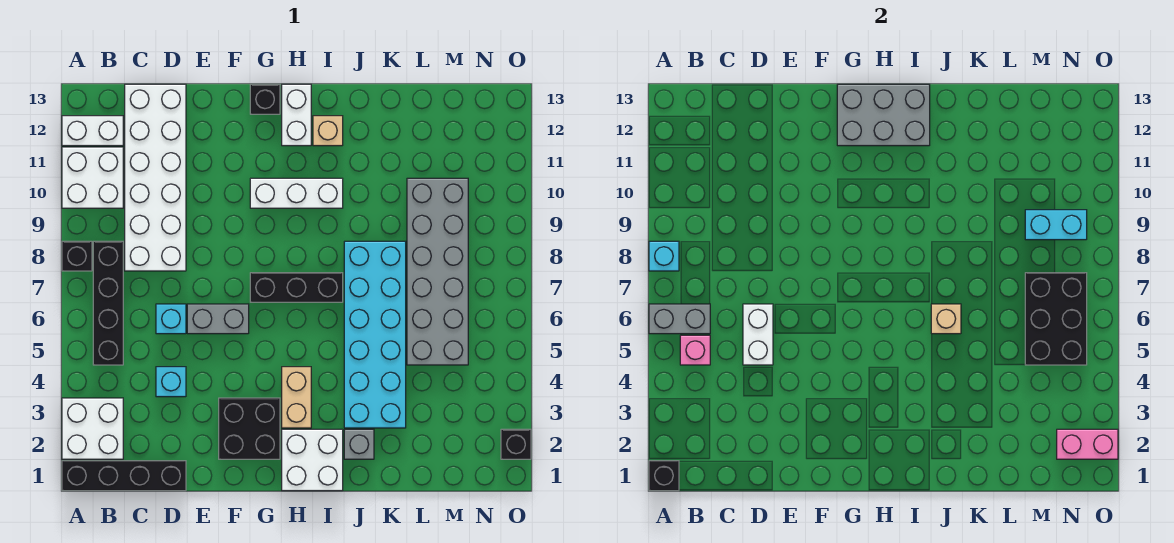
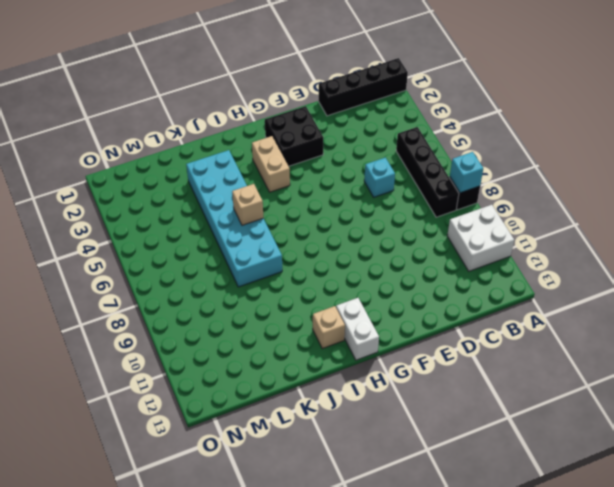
none -> white brick A2:B3 level 1
none -> white brick A12:B12 level 1
none -> white brick C8:D13 level 1
none -> cyan brick D4 level 1

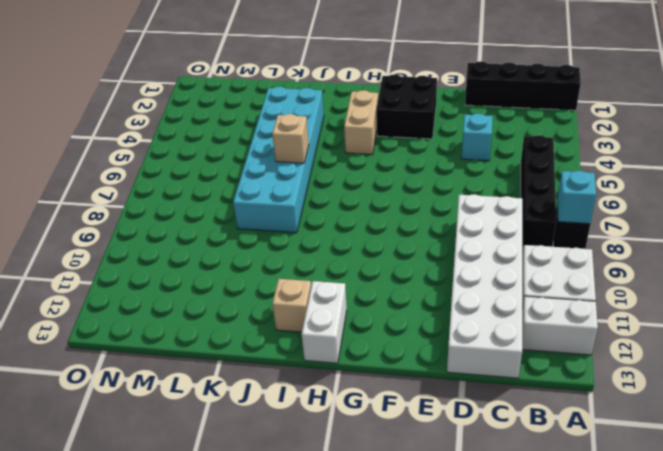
none -> white brick A2:B3 level 1
none -> cyan brick D6 level 1
none -> grey brick E6:F6 level 1
none -> black brick G7:I7 level 1

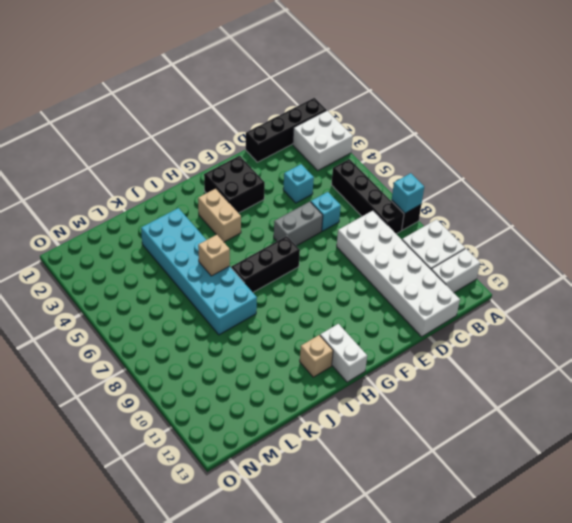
none -> white brick G10:I10 level 1
none -> black brick G13 level 1
none -> white brick H1:I2 level 1
none -> grey brick J2 level 1

